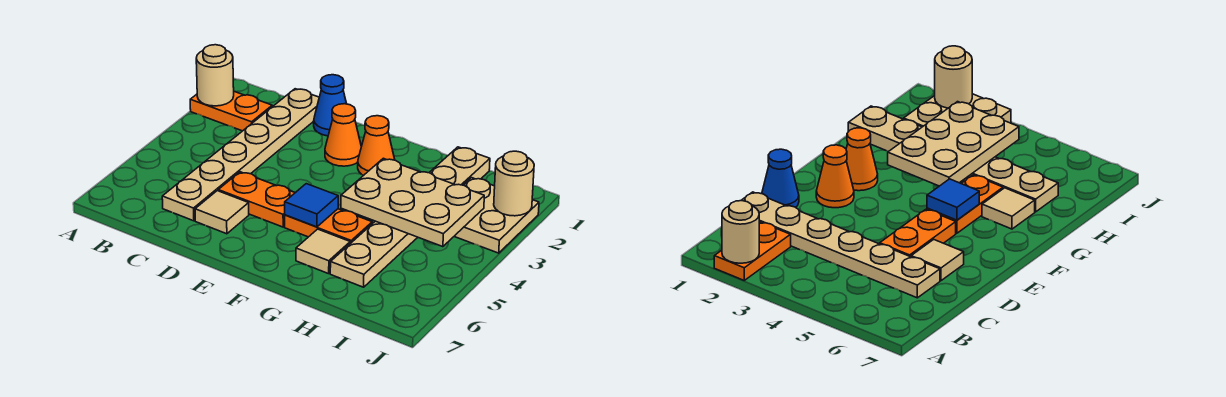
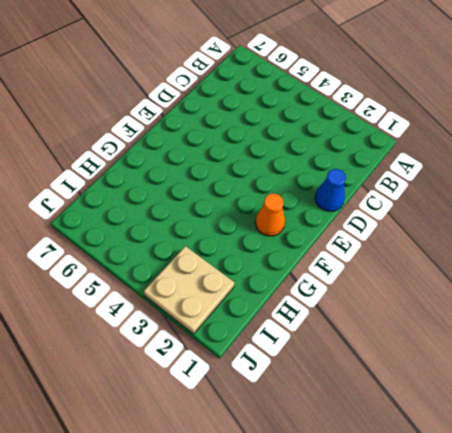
none -> orange plate A2:B2 level 1
none -> tan plate C1:C6 level 1
none -> orange plate D5:E5 level 1

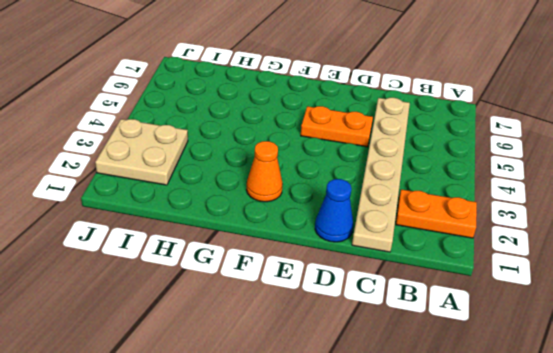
none -> tan tile D6 level 1
none -> orange cone E2 level 1
none -> orange plate F5:G5 level 1

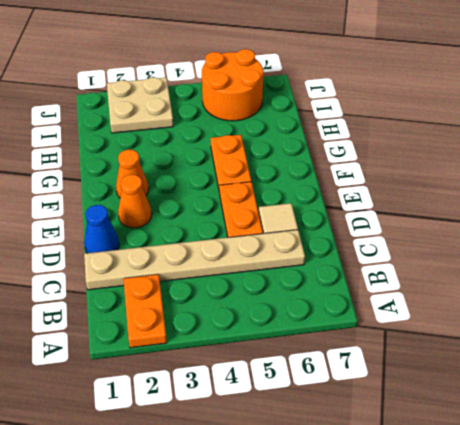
orange round brick I5:J6 level 1 -> none
none -> tan tile G6 level 1
none -> tan plate H1:H6 level 1
none -> tan round brick A2 level 2

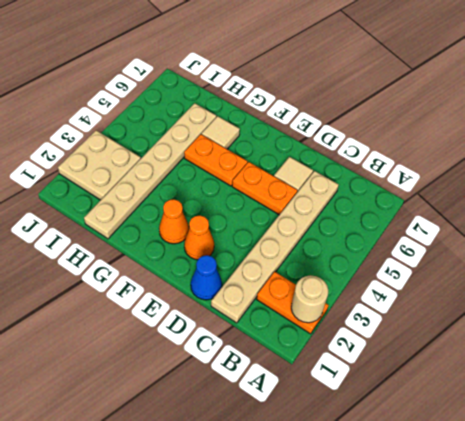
none -> blue tile F5 level 2
none -> tan plate G3:I4 level 2
none -> tan round brick J2 level 2

